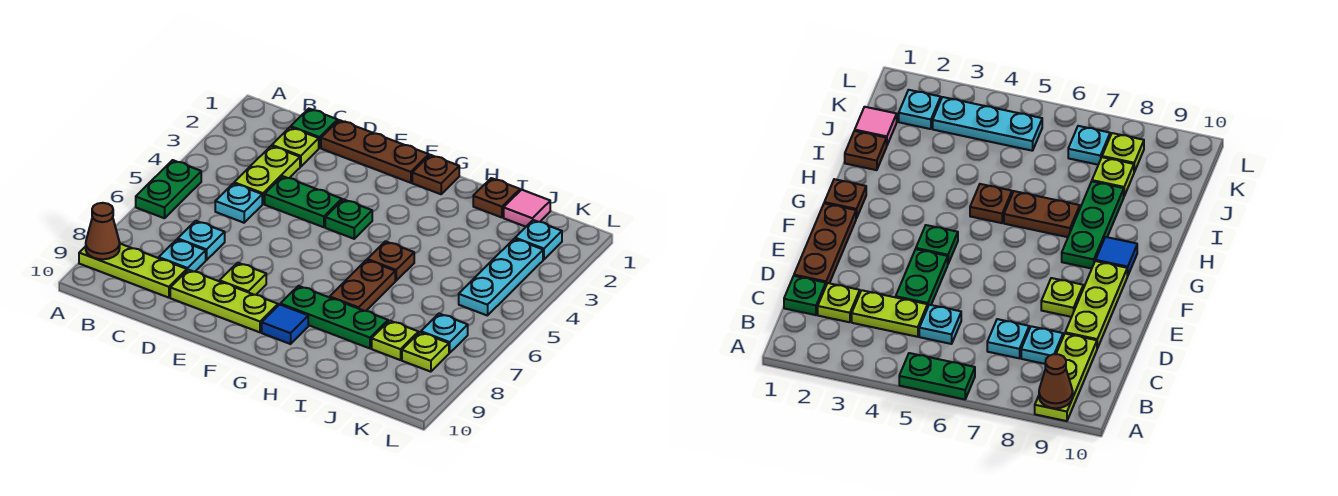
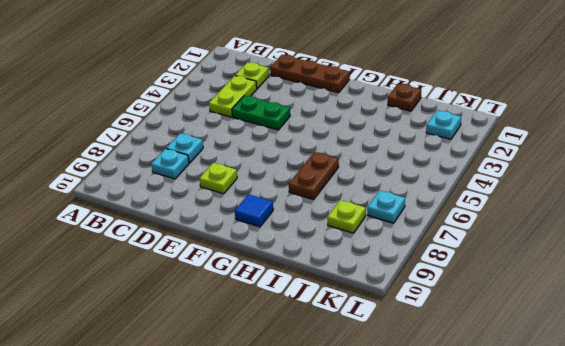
none -> green plate A5:A6 level 1
none -> lime plate A9:C9 level 1
none -> green plate C1 level 1

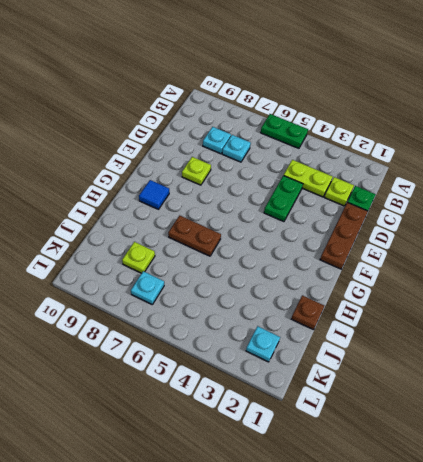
none -> lime plate A9:C9 level 1
none -> cyan plate C5 level 1
none -> lime plate D9:F9 level 1

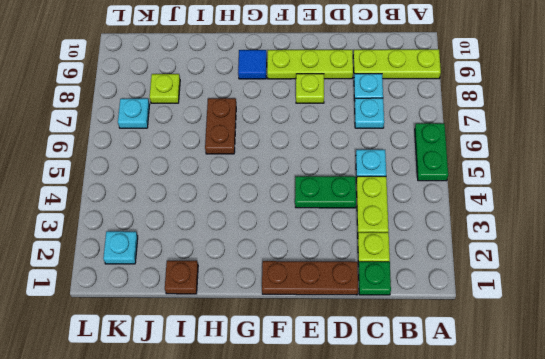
none -> green plate F4 level 1
none -> brown plate G1 level 1
none -> green plate G8:I8 level 1

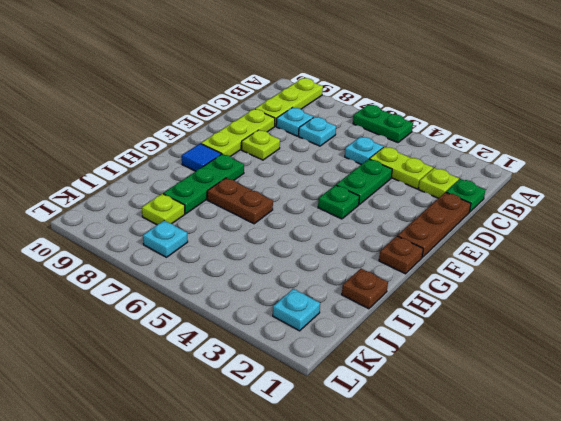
none -> brown plate H5 level 1
none -> pink tile J1 level 1
none -> cyan plate K3:K5 level 1

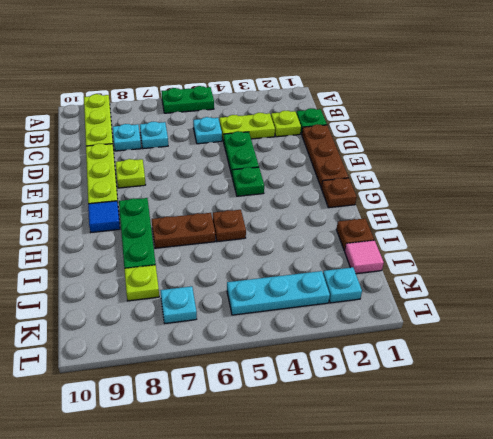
none -> lime plate K8 level 1
none -> brown cone A9 level 2

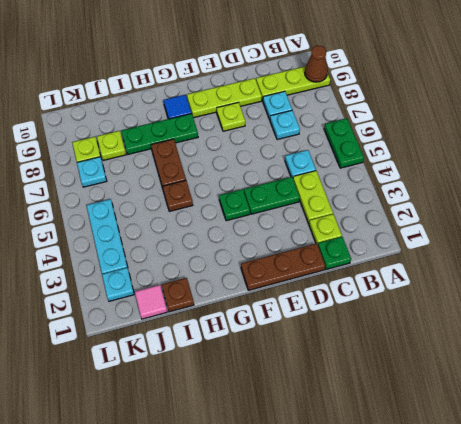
none -> brown plate G1 level 1

